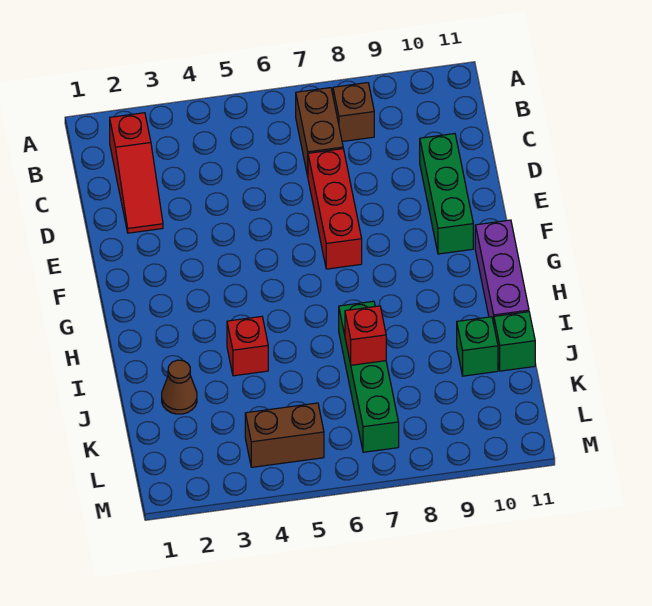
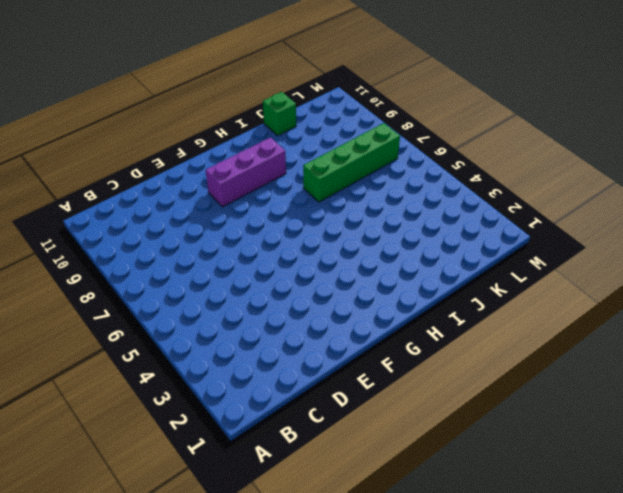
purple brick F9:H9 level 1 -> purple brick G11:I11 level 1
none -> red slope B2:D2 level 1 top B
none -> brown brick B7:C7 level 1
none -> brown brick B8 level 1

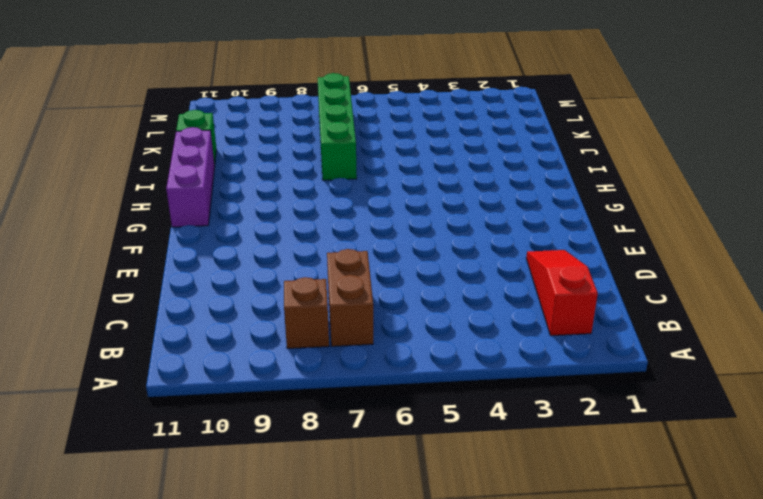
none -> red brick D7:F7 level 1
none -> green brick D10:F10 level 1
none -> red brick I4 level 1

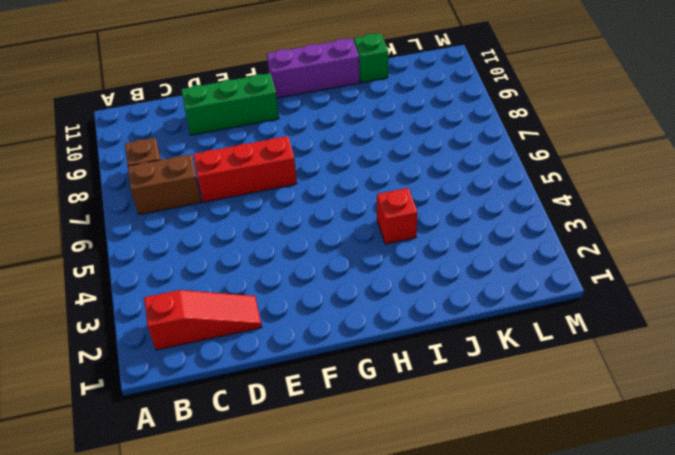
none -> green brick I7:L7 level 1
none -> brown cone J2 level 1
none -> green brick J10 level 1

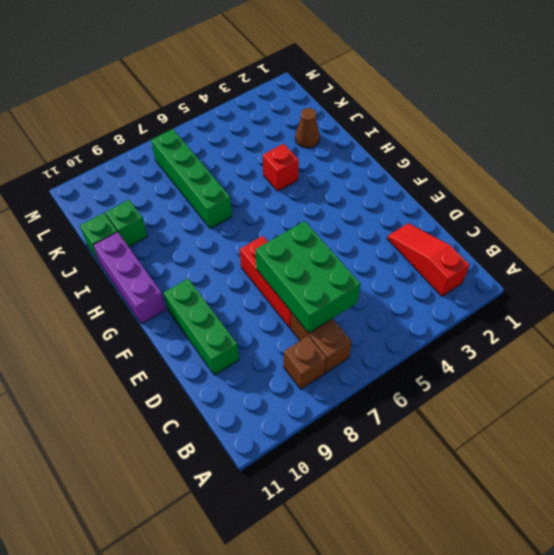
green brick C6:E7 level 2 -> none
none -> brown brick L4:L5 level 1
none -> red brick J7 level 2

